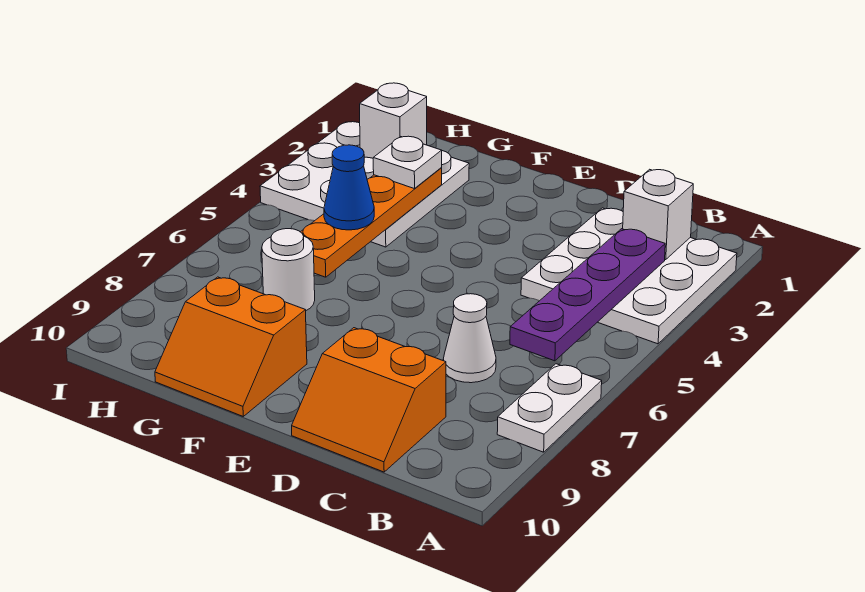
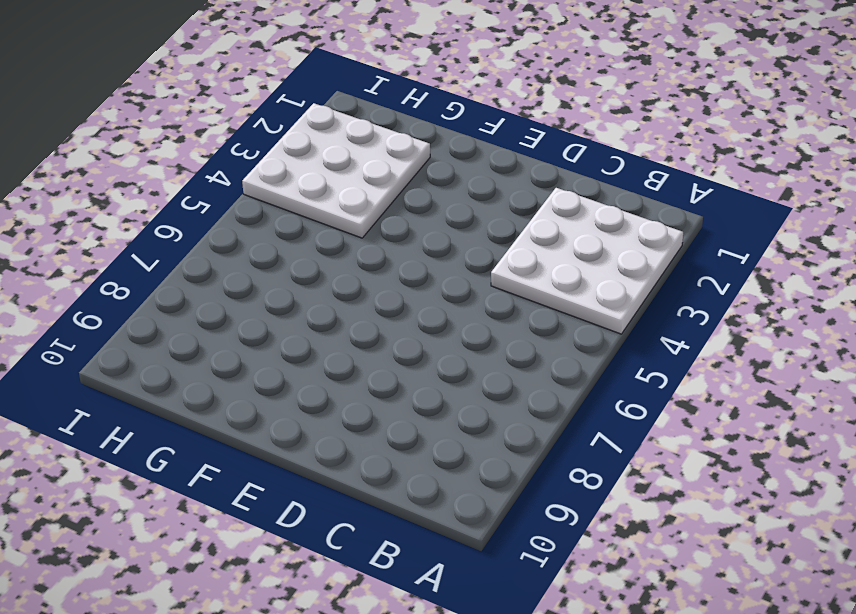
none -> white plate A7:A8 level 1
none -> white cone C7 level 1
none -> orange slope C9:D10 level 1 top 9

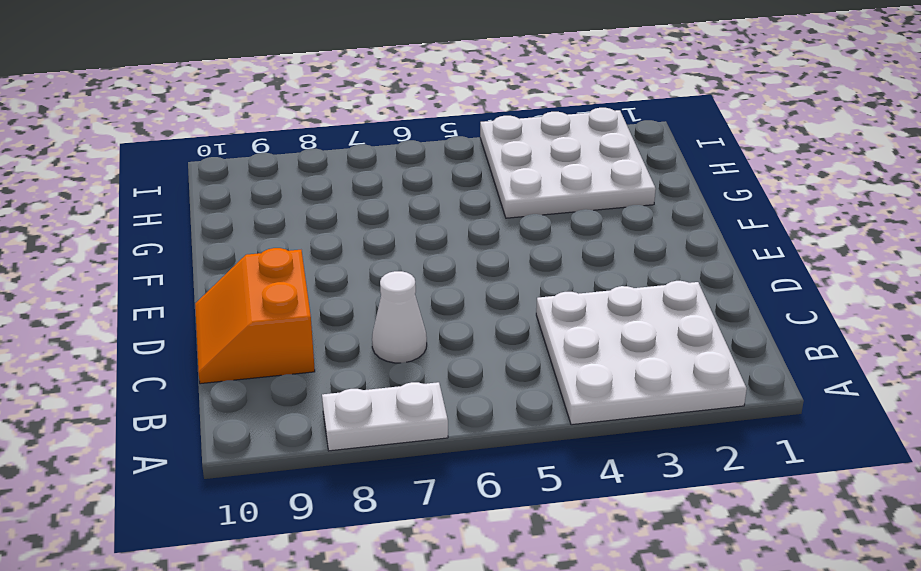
none -> orange slope F9:G10 level 1 top 9
none -> white round brick G7 level 1
none -> white brick B2 level 2

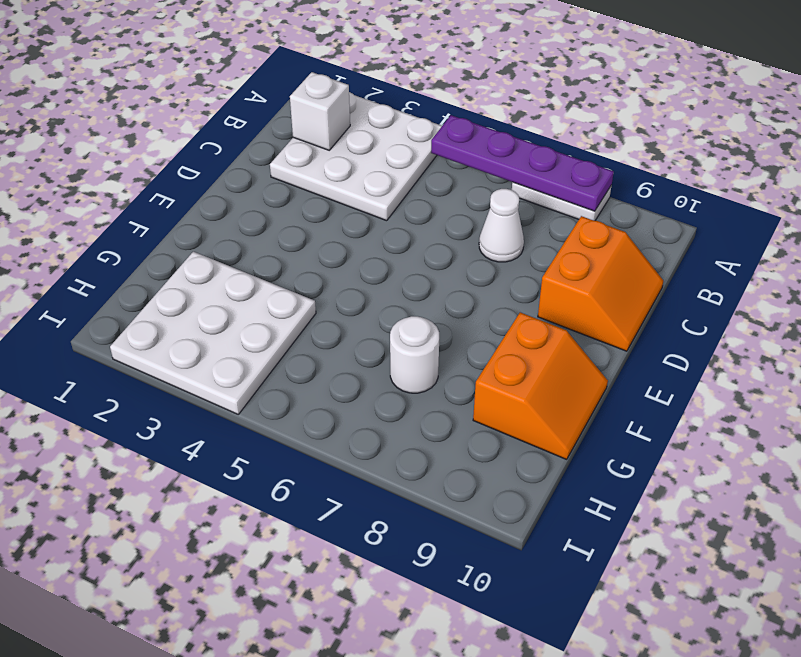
purple plate A5:A8 level 2 -> purple plate B3:B6 level 2
none -> orange plate G3:G6 level 2
none -> white brick H2 level 2
none -> white plate G3 level 3

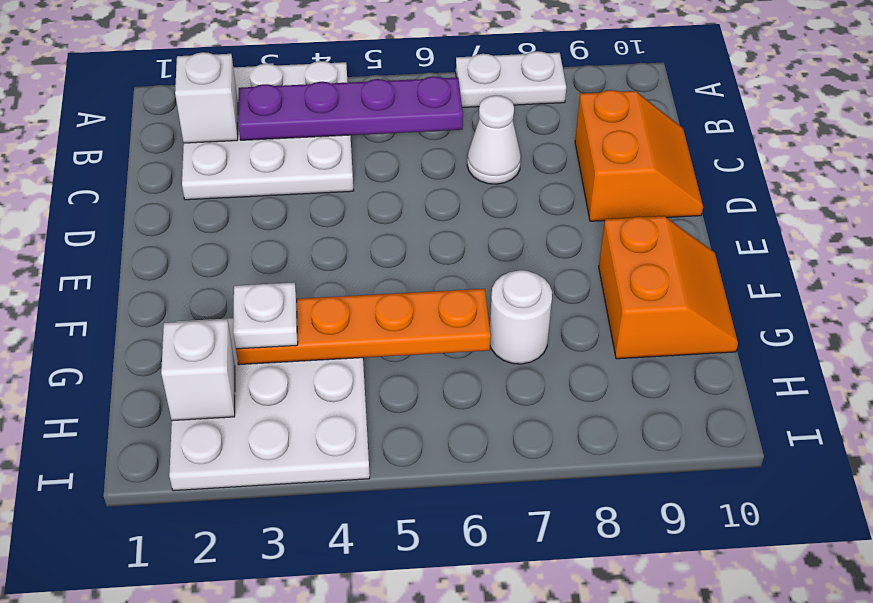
none -> blue cone G5 level 3

